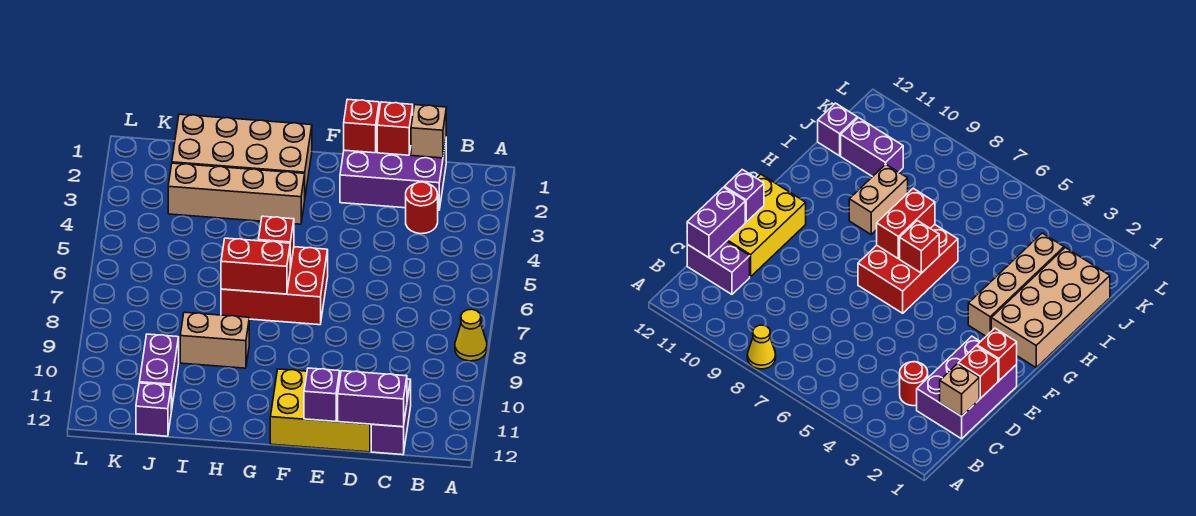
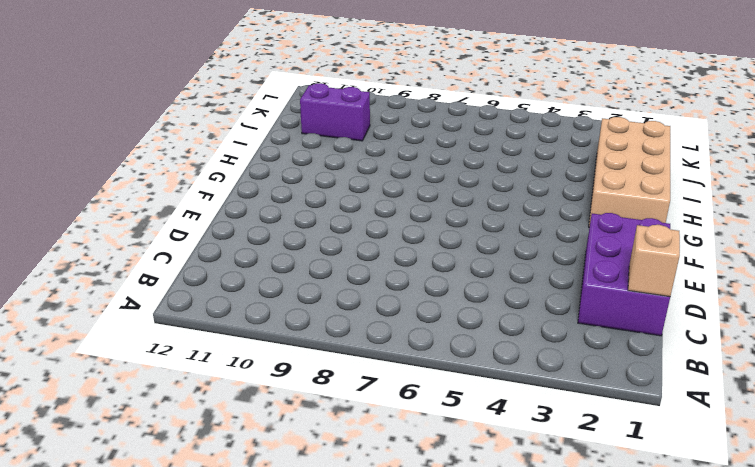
none -> yellow cone A8 level 1
none -> red round brick C3 level 1
none -> purple brick C11:C12 level 1

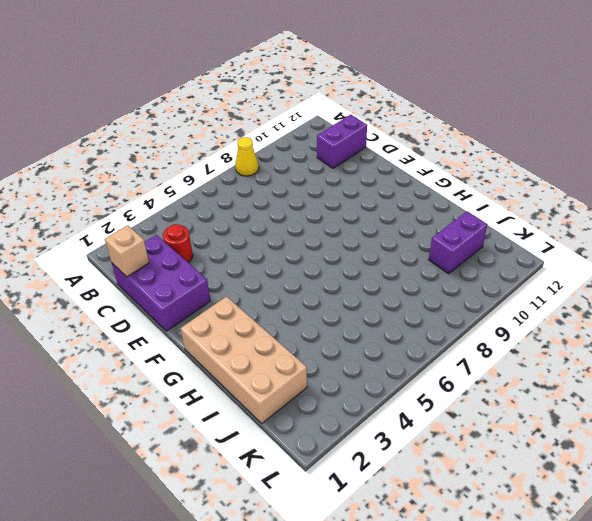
none -> yellow brick D11:F12 level 1
none -> red brick F6:H7 level 1
none -> tan brick G3:J3 level 1

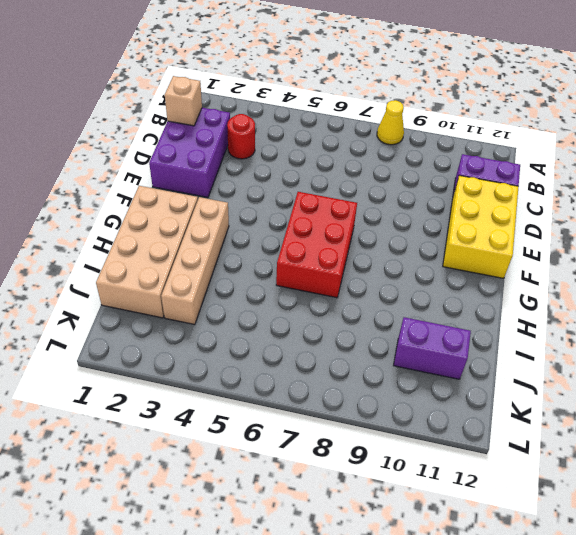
none -> tan brick H9:I9 level 1
none -> purple brick J12 level 1
none -> purple brick C12:D12 level 2

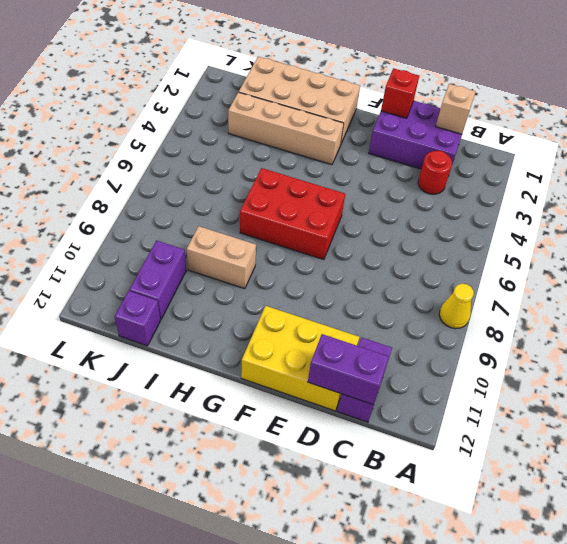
none -> red brick D1 level 2
none -> purple brick E12 level 2
none -> red brick G6 level 2

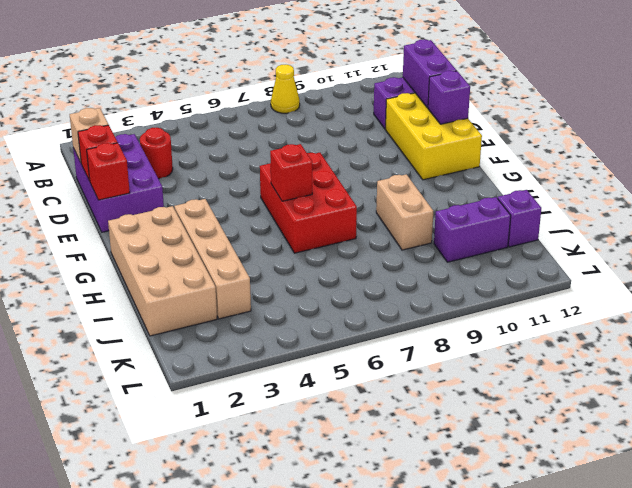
none -> red brick G7:H7 level 2

